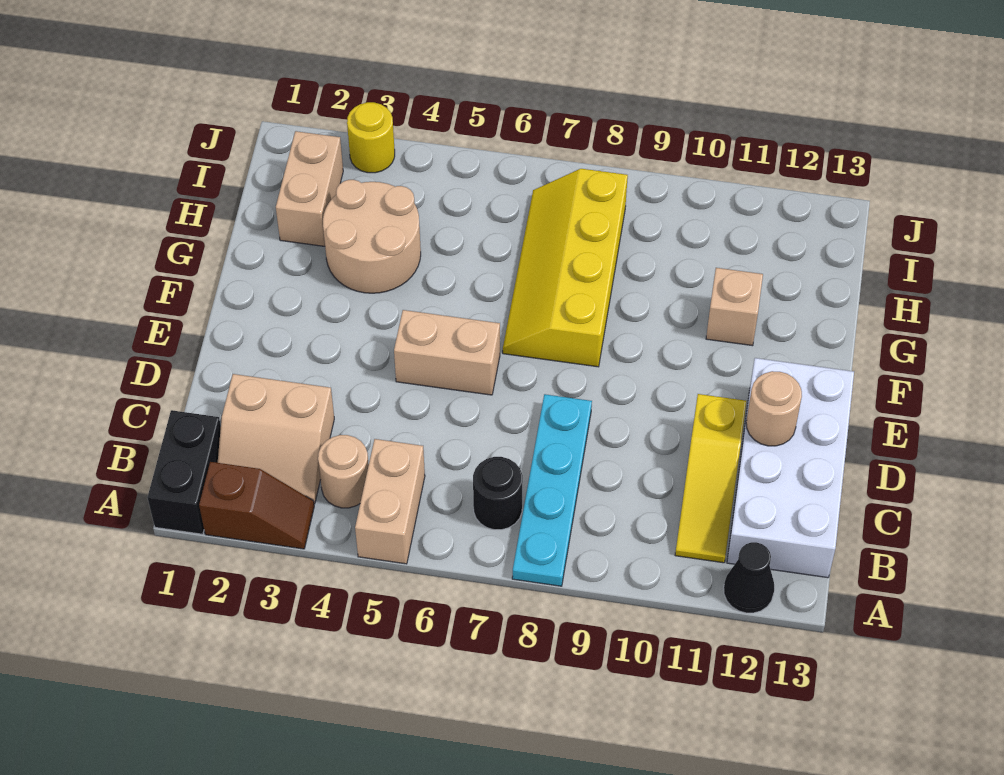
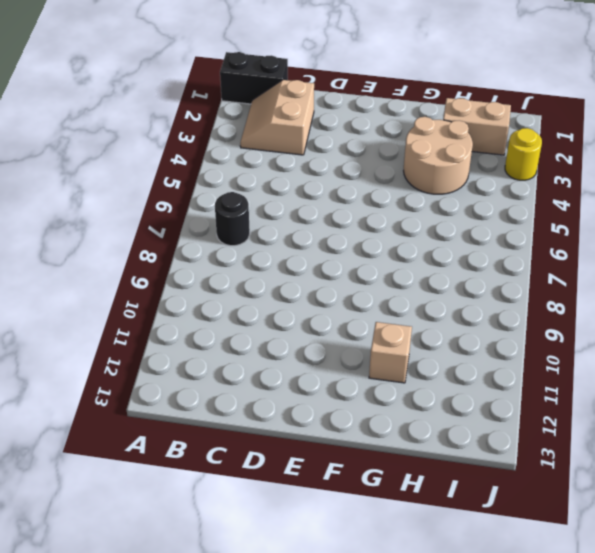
none -> brown slope A2:A3 level 1 top 2
none -> tan brick A5:B5 level 1
none -> cyan plate A8:D8 level 1

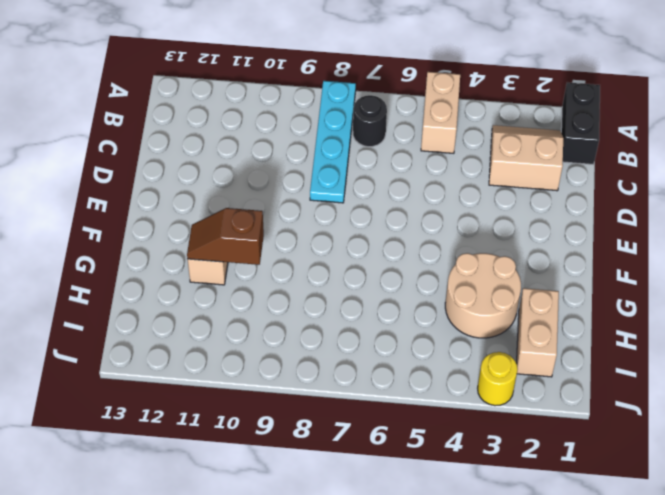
brown slope G10:G11 level 2 top 10 -> brown slope A2:A3 level 1 top 2
none -> black cone A12 level 1
none -> tan round brick B4 level 1
none -> yellow slope B11:D11 level 1 top D

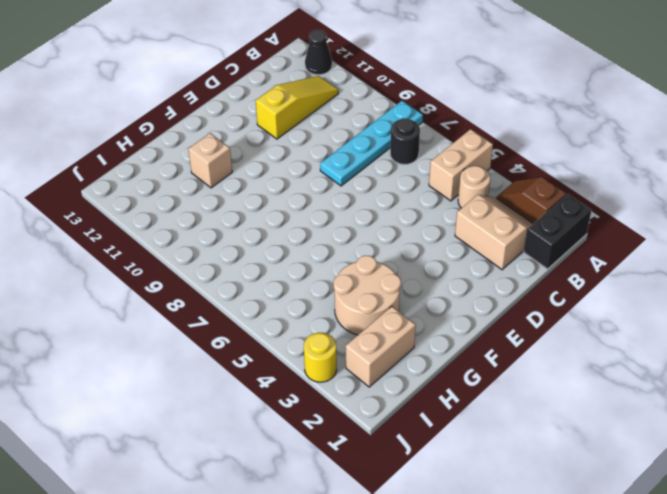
none -> white brick B12:E13 level 1
none -> tan brick E5:E6 level 1
none -> yellow slope F7:I8 level 1 top 8

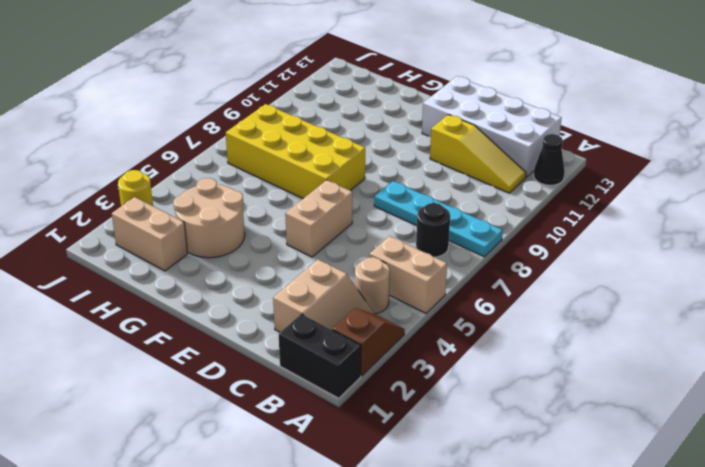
yellow brick F7:I8 level 1 -> yellow slope F7:I8 level 1 top 8
none -> tan brick G11 level 1
none -> tan round brick D12 level 2

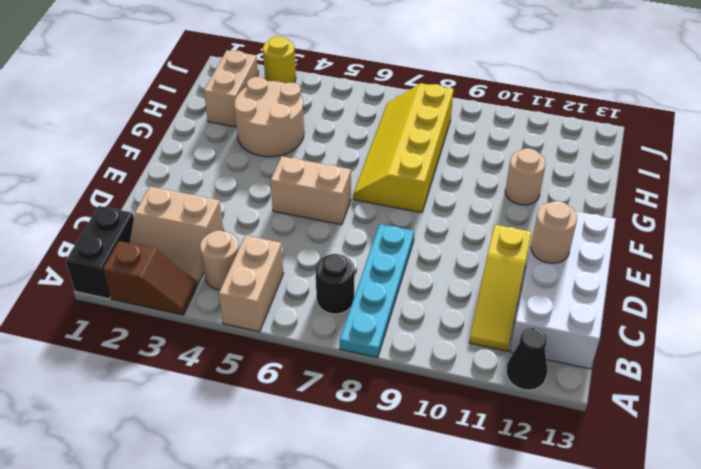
tan round brick G11 level 1 -> tan brick G11 level 1

